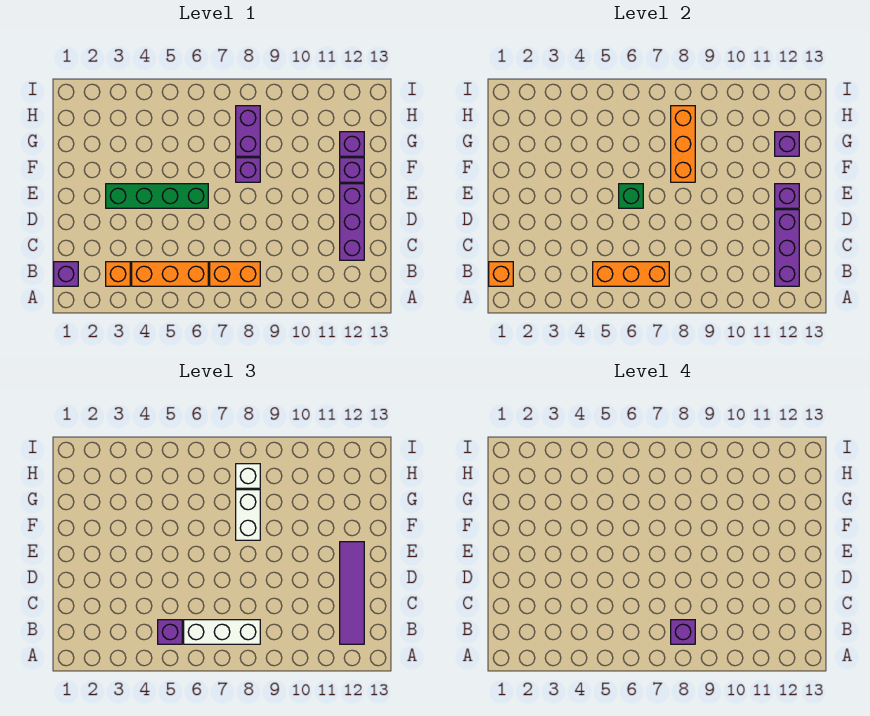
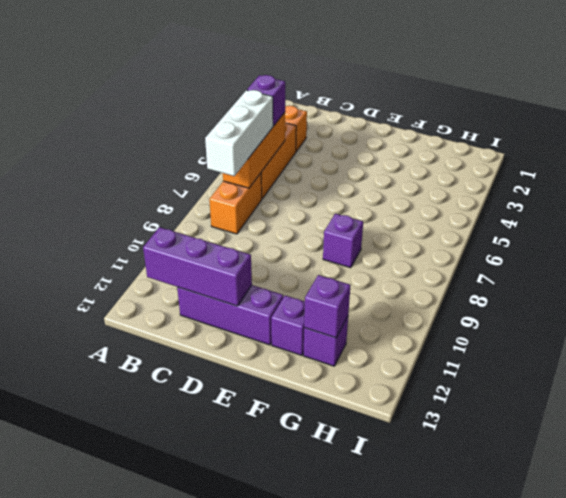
none -> purple brick B1 level 1
none -> green brick E3:E6 level 1
none -> purple brick G8:H8 level 1

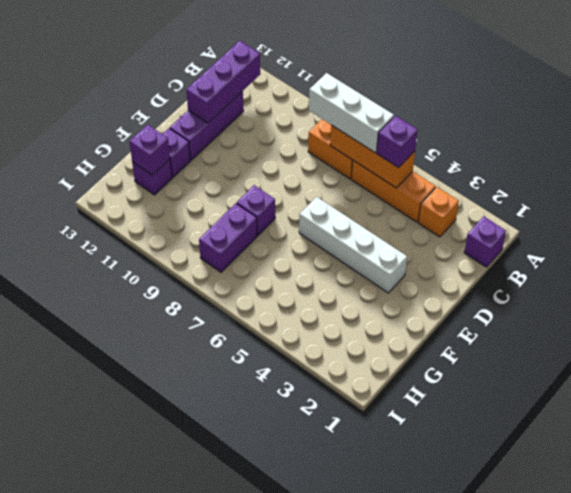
white brick E3:E6 level 1 -> green brick E3:E6 level 1
none -> orange brick B1 level 2
none -> green brick E6 level 2
none -> purple brick E12 level 2

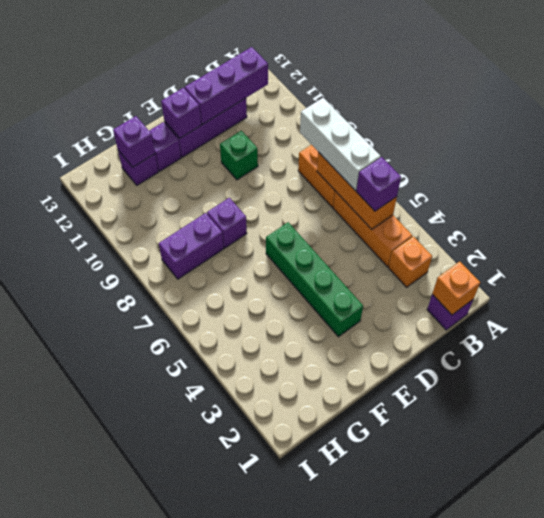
green brick D10 level 1 -> green brick E6 level 2
none -> orange brick F8:H8 level 2
none -> purple tile B12:E12 level 3
none -> white brick F8:G8 level 3

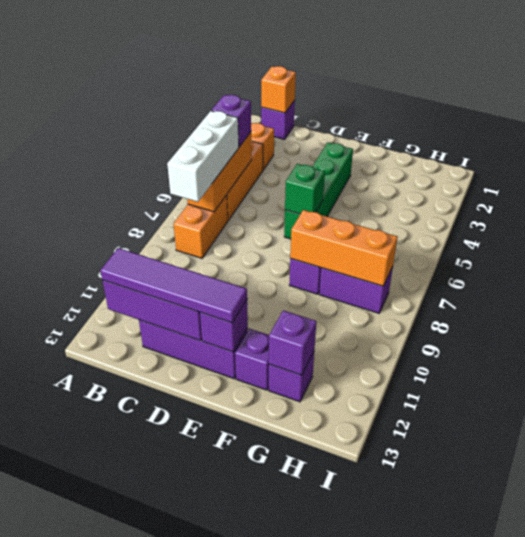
none -> white brick F8:G8 level 3
none -> white brick H8 level 3
none -> purple brick B8 level 4

